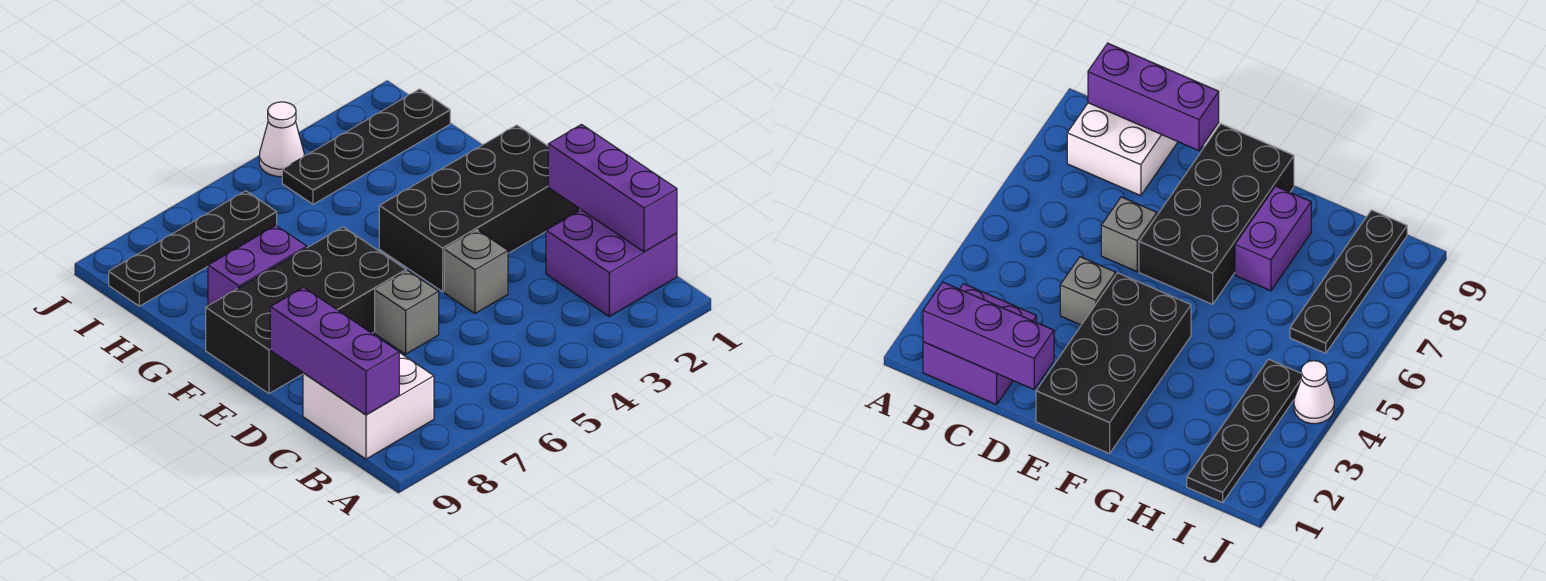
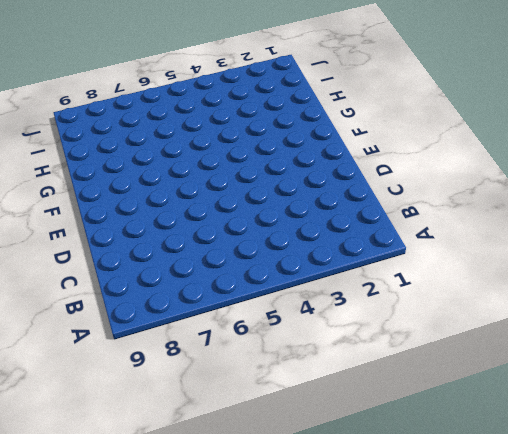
none -> purple brick B1:C2 level 1
none -> white brick B8:C9 level 1
none -> grey brick D4 level 1

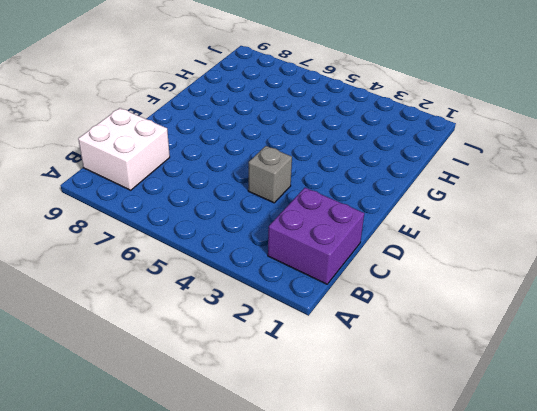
none -> grey brick D6 level 1
none -> black brick E1:F4 level 1
none -> black brick E6:F9 level 1

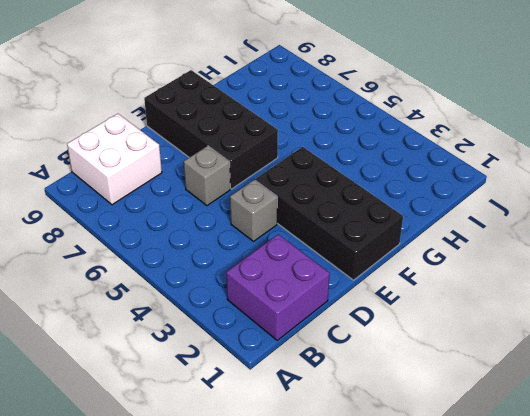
none -> purple brick G7:G8 level 1
none -> black plate I1:I4 level 1
none -> black plate I6:I9 level 1

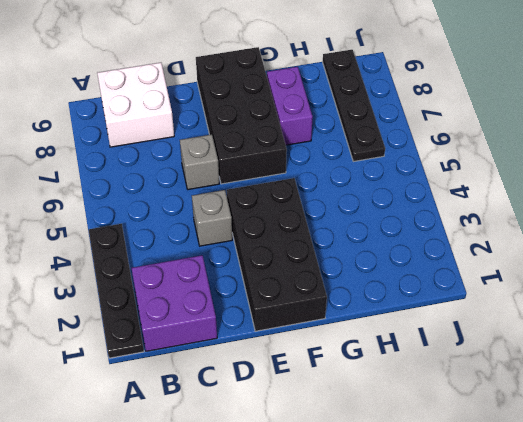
black plate A1:A4 level 1 -> black plate I1:I4 level 1
none -> white cone J4 level 1
none -> purple brick B1:D1 level 2
none -> purple brick B9:D9 level 2

